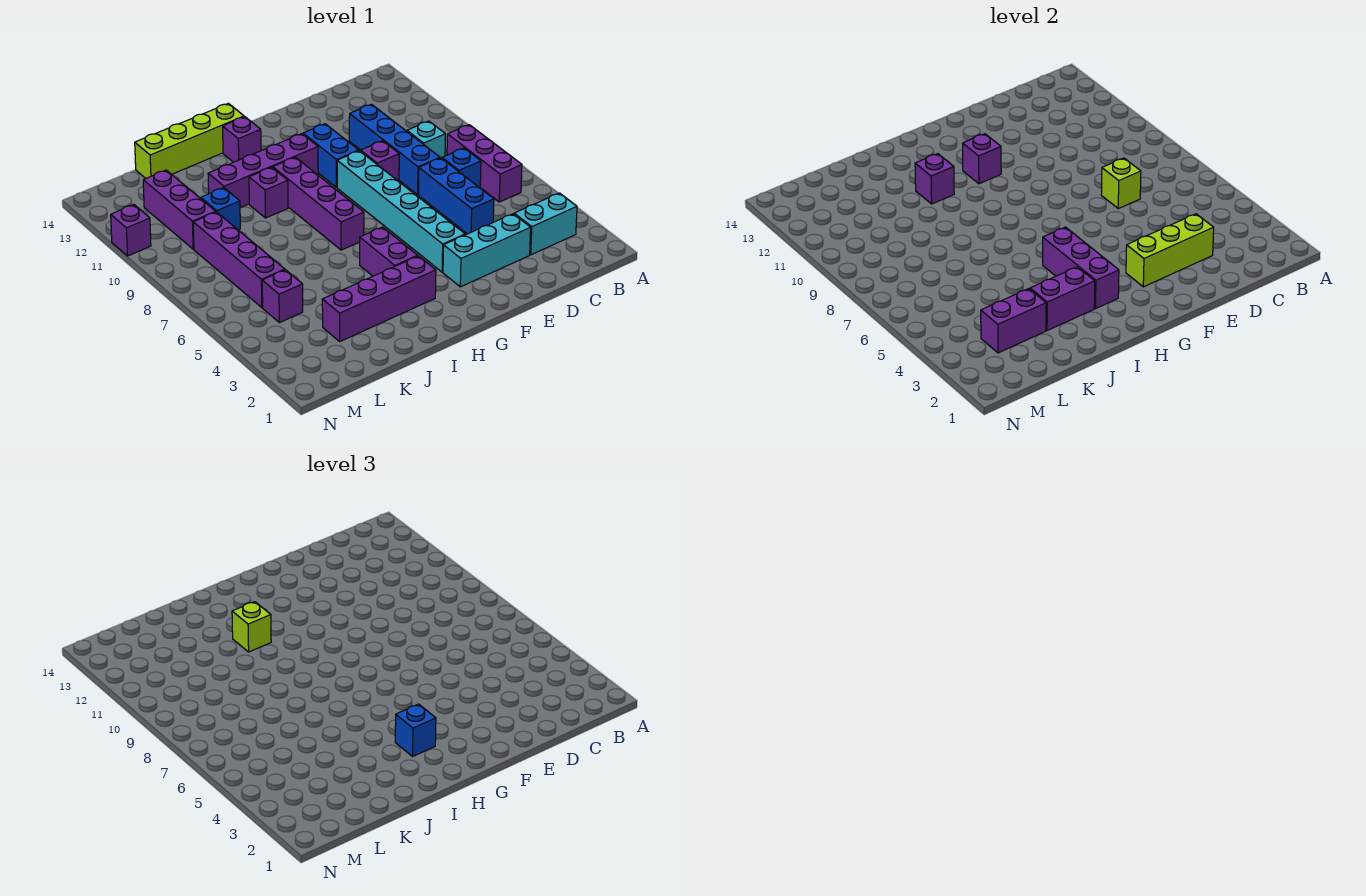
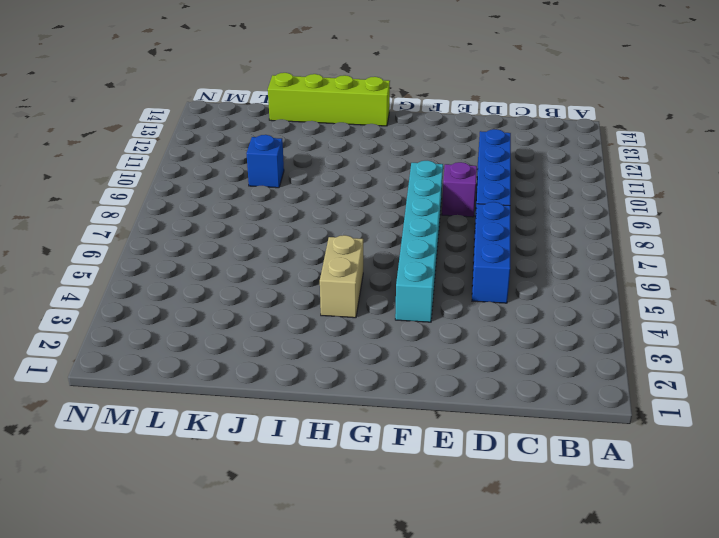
tan brick H4:H5 level 1 -> purple brick H4:H5 level 1
none -> cyan brick B3:C3 level 1
none -> purple brick B6:B8 level 1
none -> blue brick C7 level 1
none -> cyan brick C9 level 1

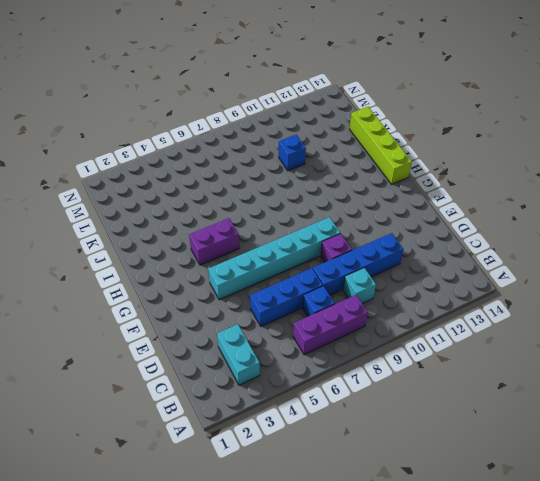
none -> cyan brick D3:F3 level 1
none -> blue brick F10:F11 level 1
none -> purple brick G11:J11 level 1
none -> purple brick H3:K3 level 1

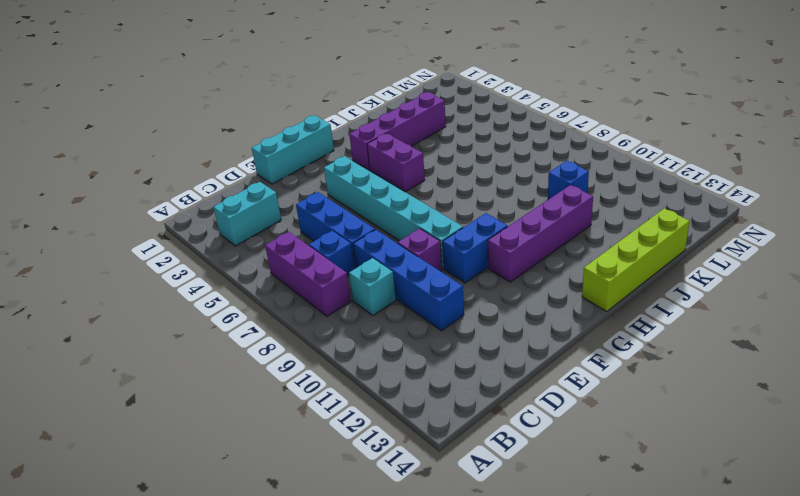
cyan brick E1:G1 level 1 -> cyan brick D3:F3 level 1
blue brick F10:G10 level 1 -> blue brick F10:F11 level 1
none -> purple brick H7:H10 level 1
none -> purple brick H13 level 1
none -> purple brick I10 level 1
none -> purple brick L5 level 1

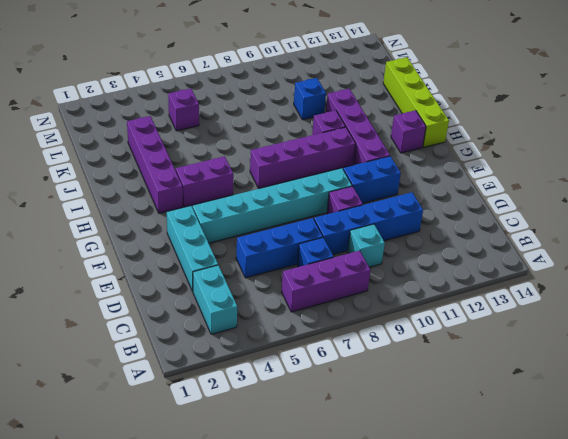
none -> purple brick L6:L9 level 1
none -> purple brick L10:L12 level 1
none -> purple brick N11 level 1
none -> lime brick D3:F3 level 2

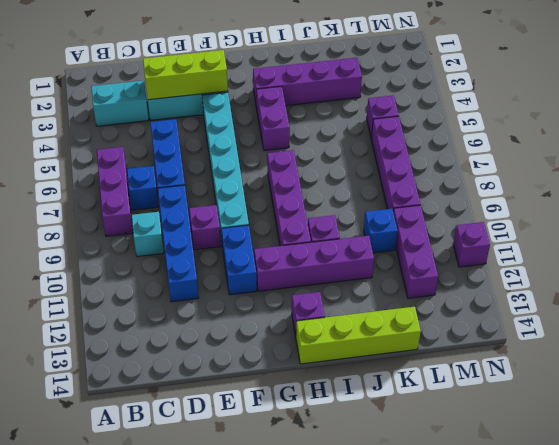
none -> lime brick D7 level 2
none -> purple brick G11 level 2
none -> purple brick H3:H5 level 2
none -> purple brick I3:J3 level 2

